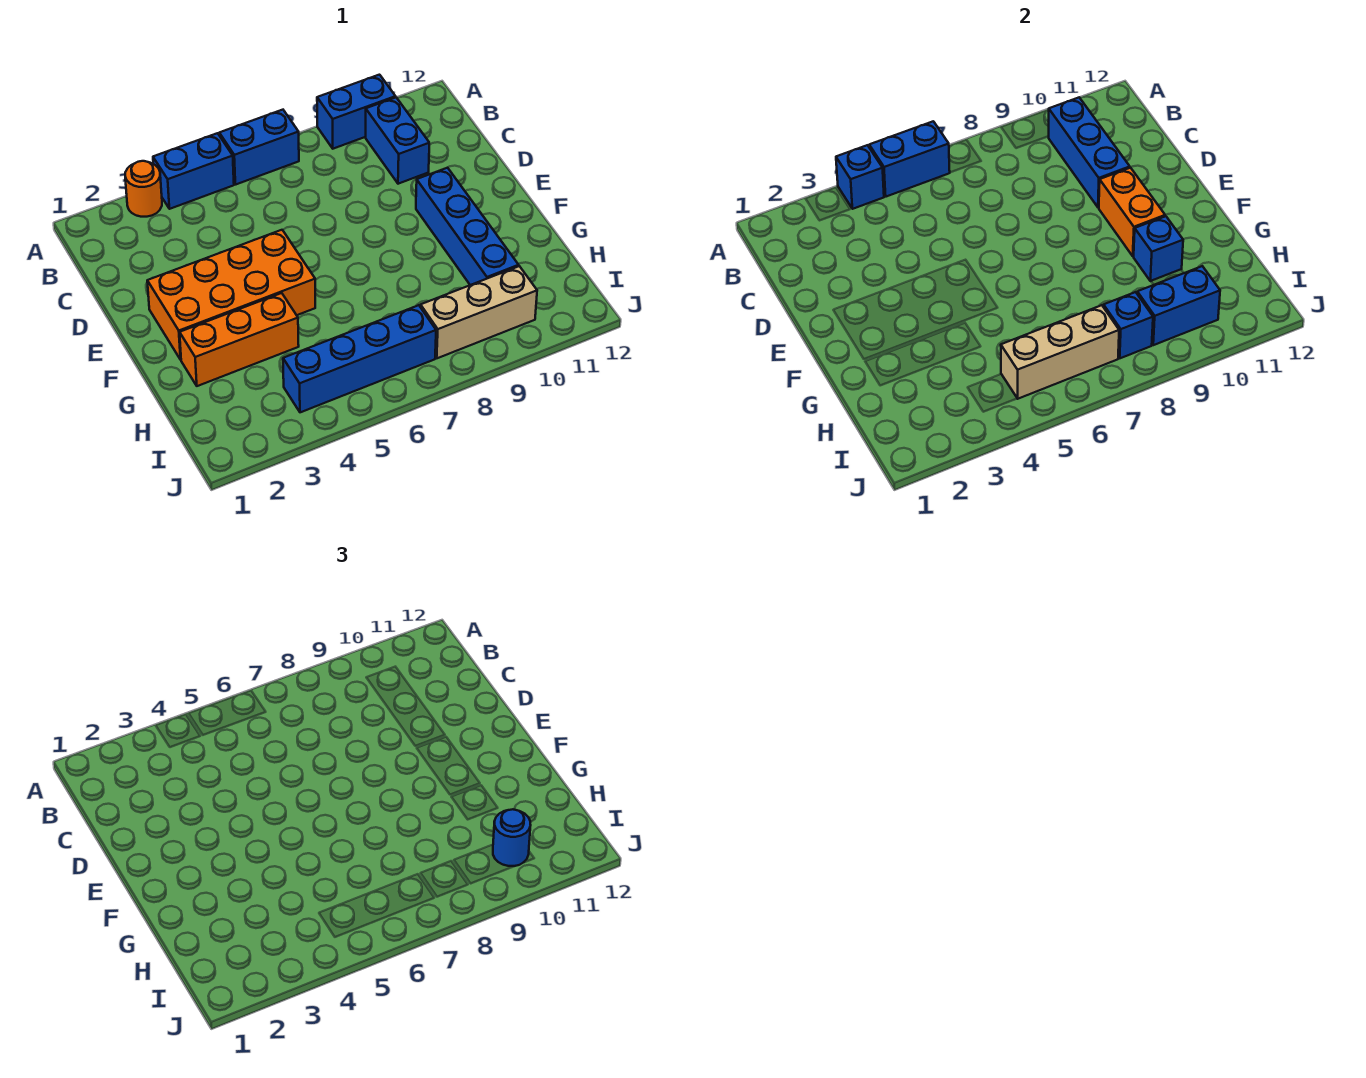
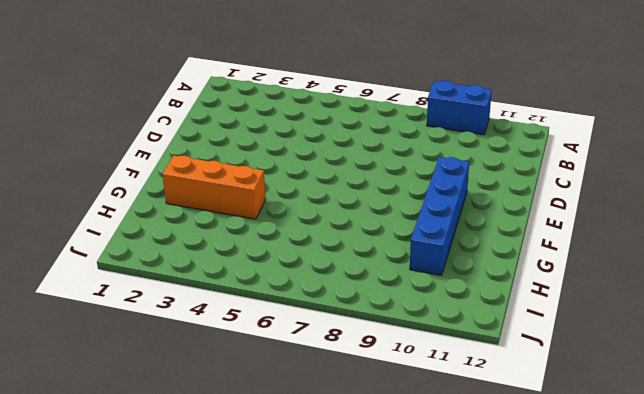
none -> orange round brick A3 level 1
none -> blue brick A4:A5 level 1
none -> blue brick A6:A7 level 1

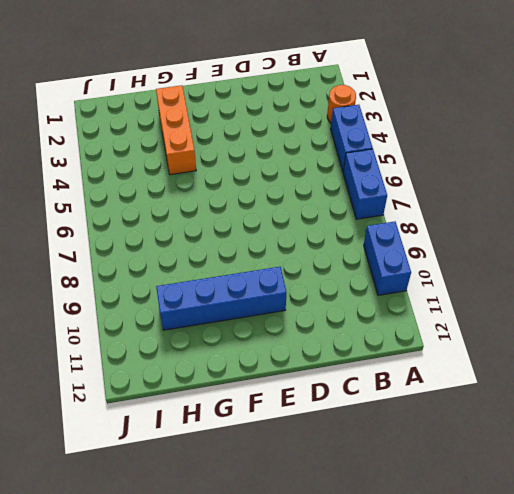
none -> blue brick B10:C10 level 1
none -> orange brick E2:F5 level 1
none -> blue brick I4:I7 level 1

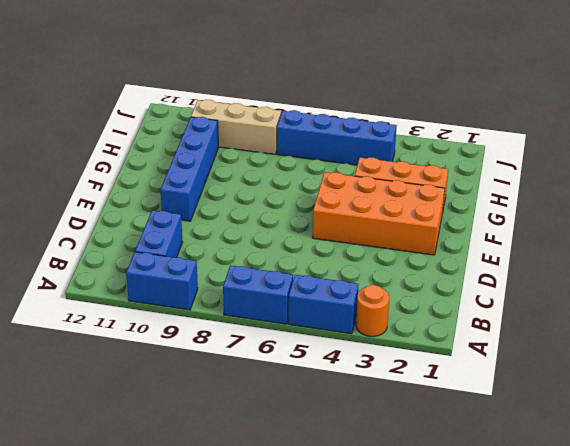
none -> blue brick A4 level 2
none -> blue brick A5:A6 level 2
none -> blue brick B10:D10 level 2

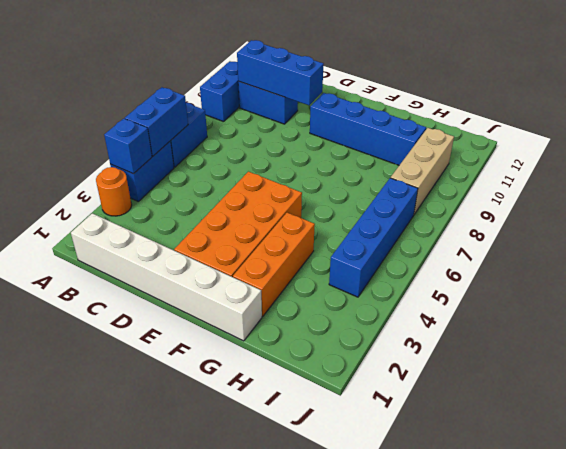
white brick B1:G1 level 1 -> none
none -> orange brick E10:F10 level 2
none -> blue brick G10 level 2
none -> tan brick I5:I7 level 2

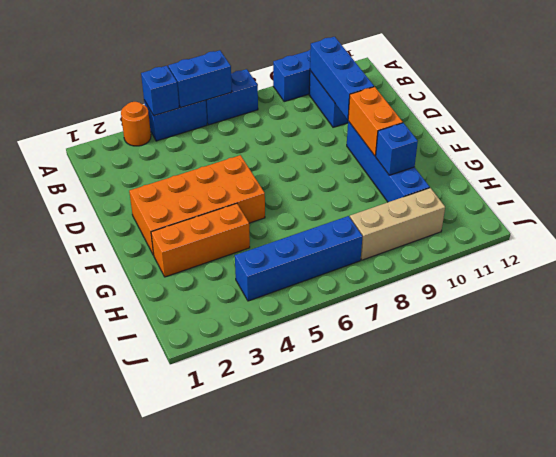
none -> tan brick I5:I7 level 2
none -> blue brick I8 level 2
none -> blue brick I9:I10 level 2

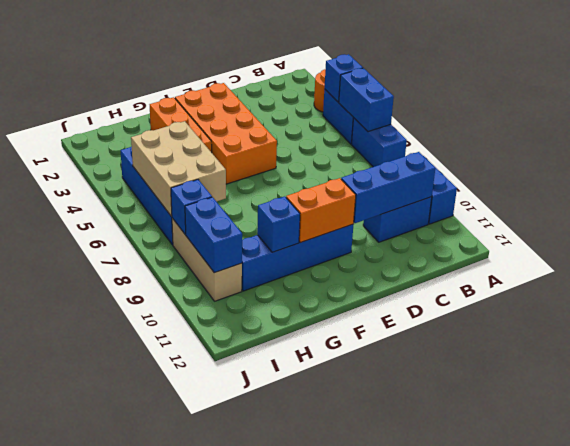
tan brick H5:I7 level 2 -> tan brick I5:I7 level 2
none -> blue round brick I10 level 3

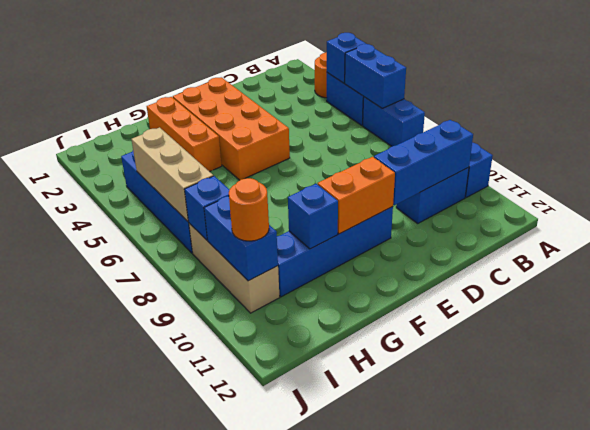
orange round brick I10 level 3 -> blue round brick I10 level 3

